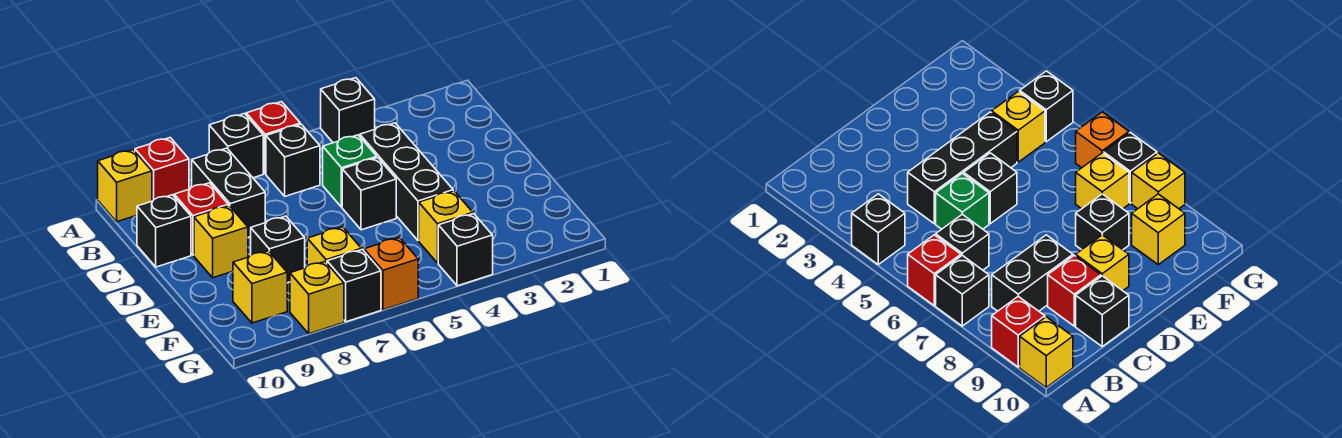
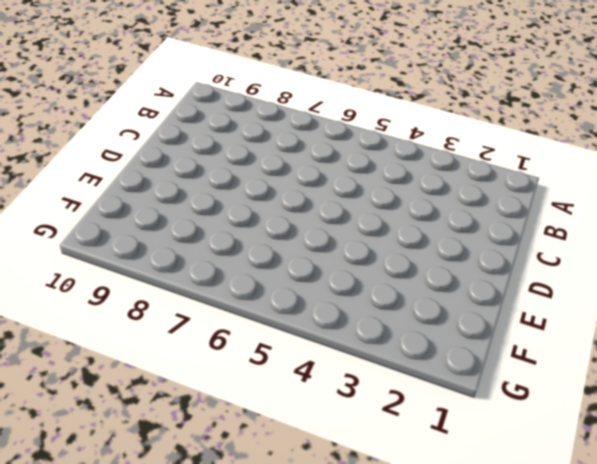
none -> black brick A4 level 1
none -> red brick A6 level 1
none -> black brick A7 level 1

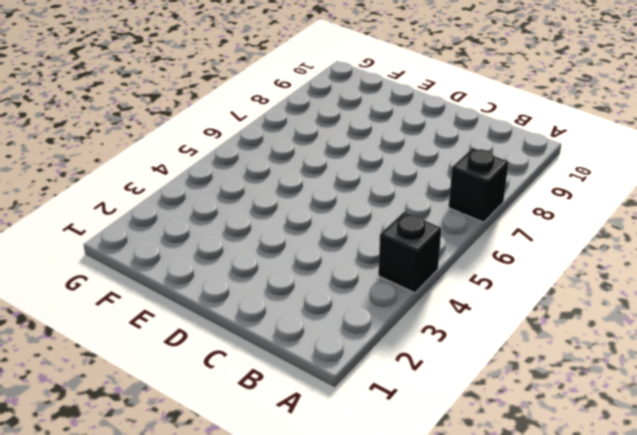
none -> red brick A6 level 1
none -> red brick A9 level 1
none -> yellow brick A10 level 1

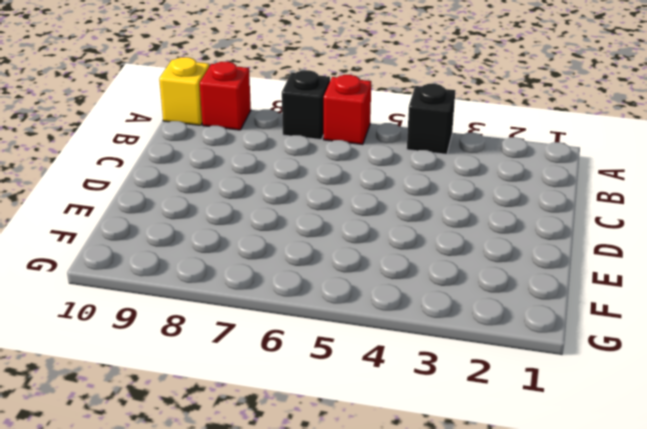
none -> black brick B6 level 1
none -> black brick B8:C8 level 1
none -> black brick C4:E4 level 1

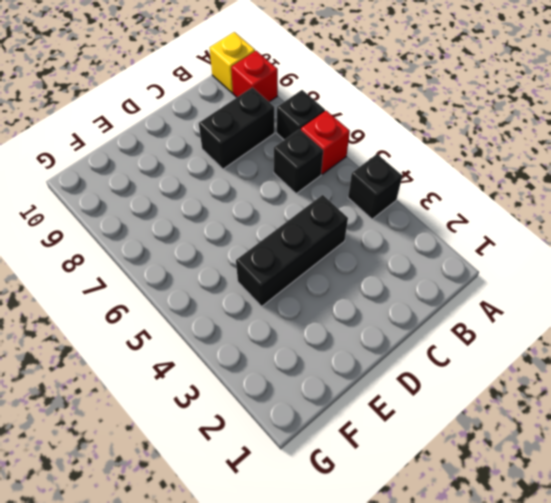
none -> green brick C5 level 1
none -> red brick C9 level 1
none -> black brick C10 level 1

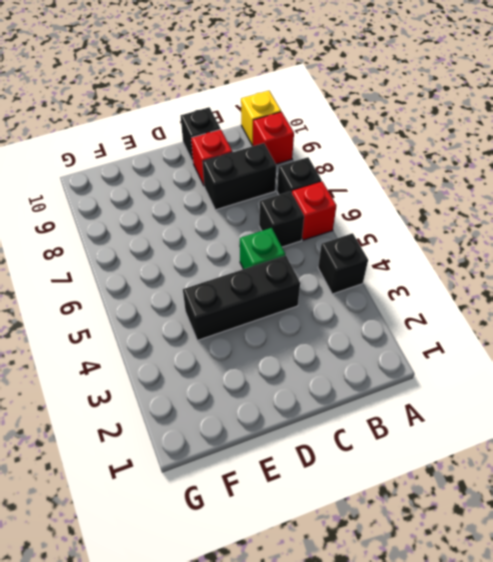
none -> black brick D5 level 1
none -> yellow brick D9 level 1
none -> black brick E8 level 1

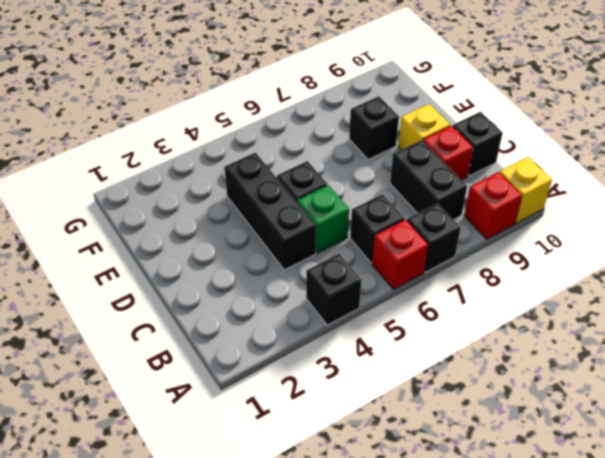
none -> yellow brick F4 level 1
none -> yellow brick F7 level 1
none -> yellow brick F9 level 1

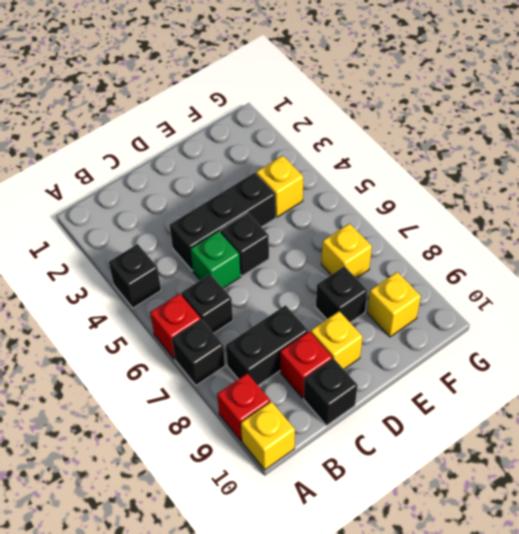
none -> black brick G4 level 1
none -> orange brick G6 level 1
none -> black brick G7 level 1

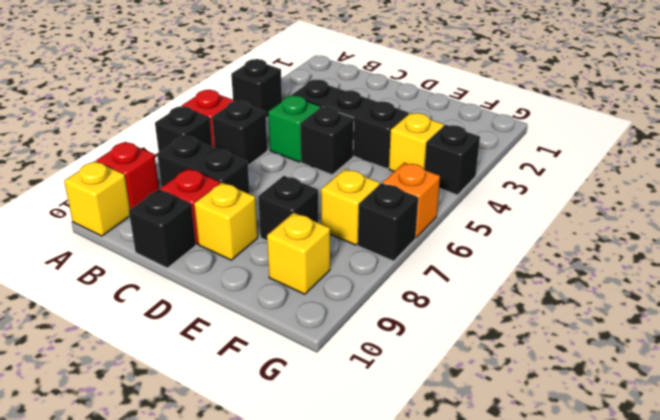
none -> yellow brick G8 level 1

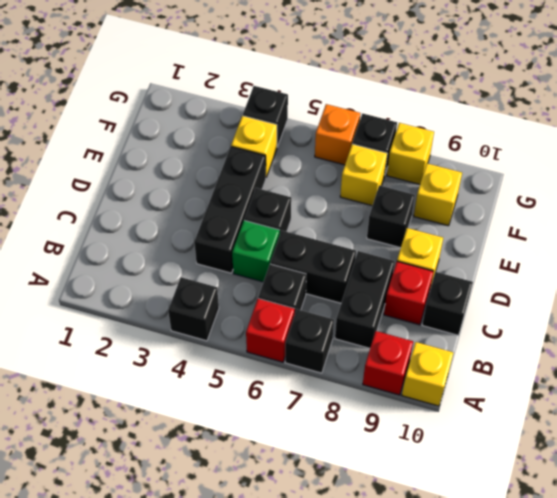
black brick C6:C7 level 1 -> none

